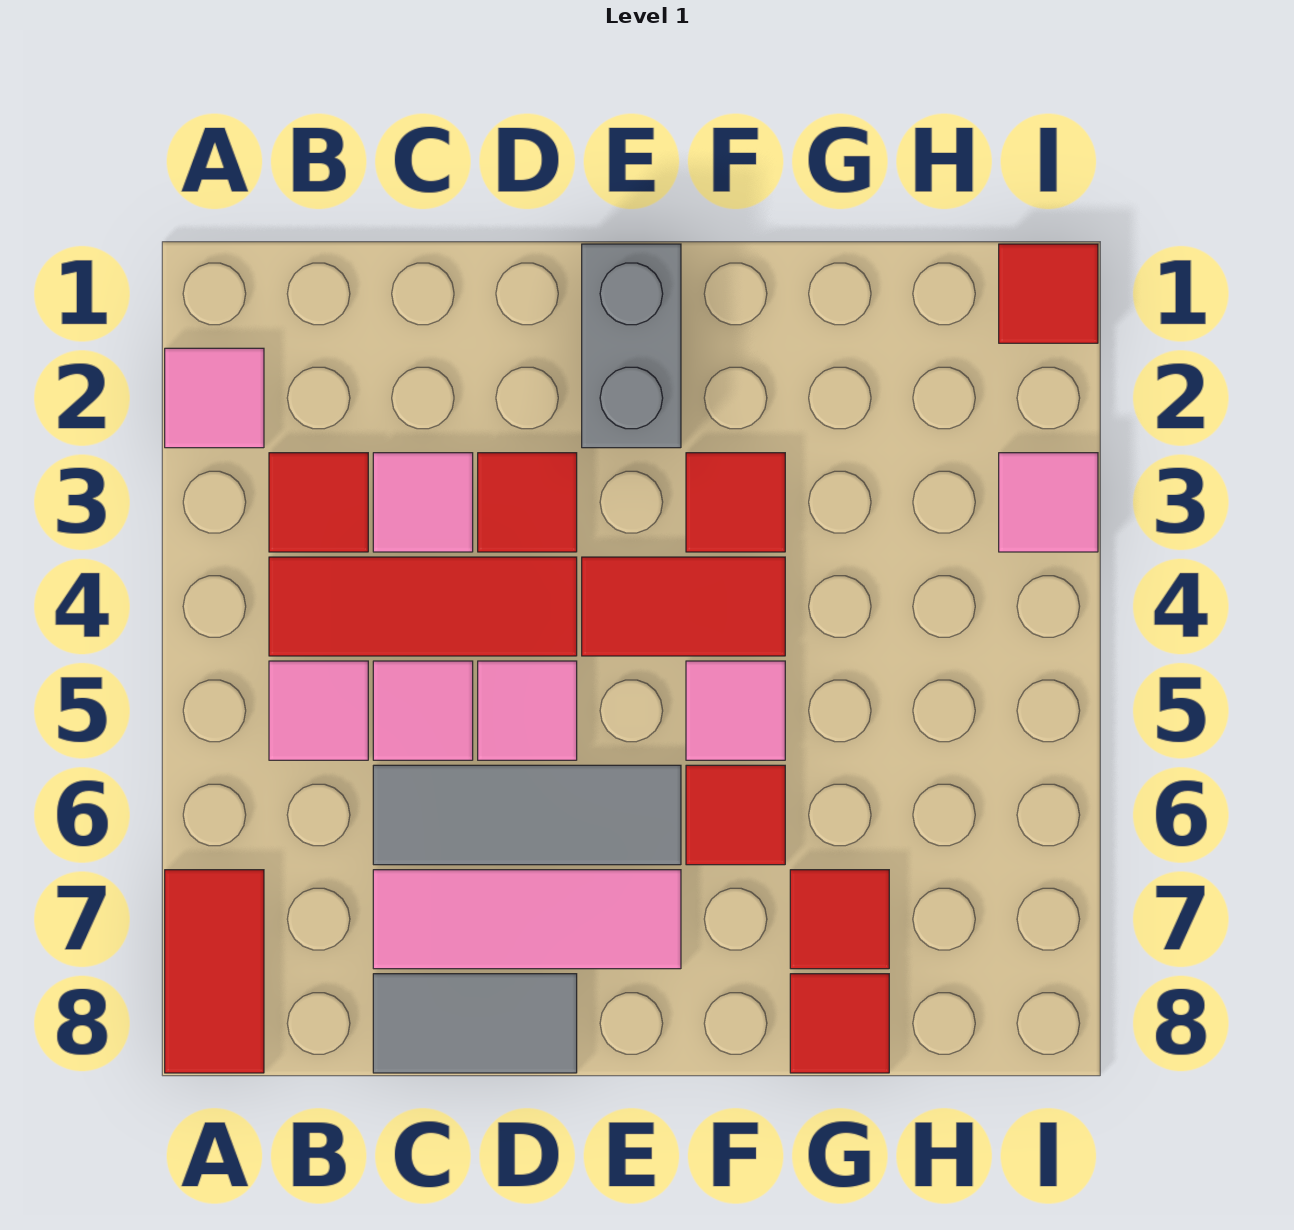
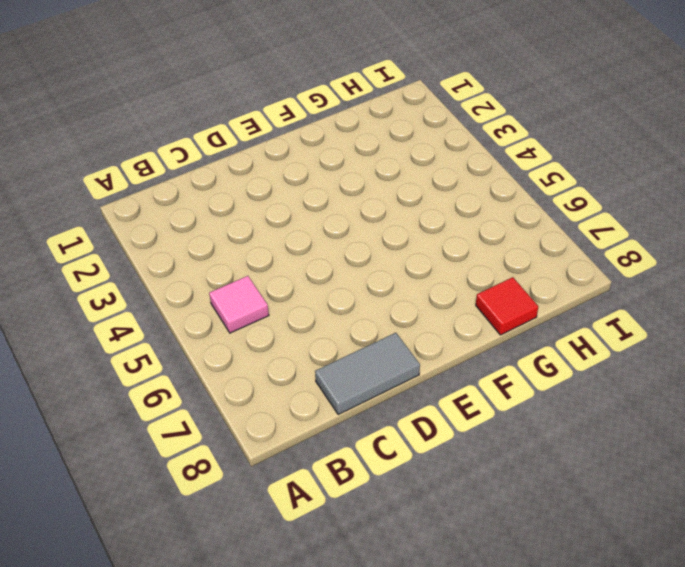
none -> pink tile A2 level 1
none -> red tile A7:A8 level 1
none -> red tile B3 level 1

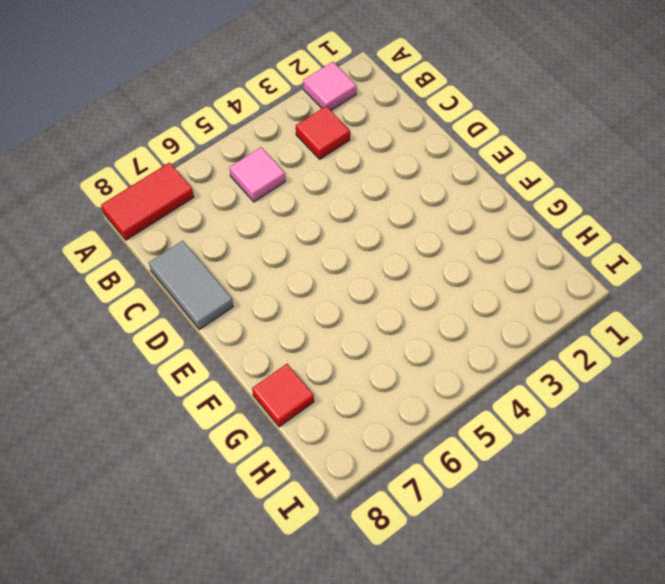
none -> red tile B4:D4 level 1
none -> pink tile C3 level 1
none -> pink tile C5 level 1

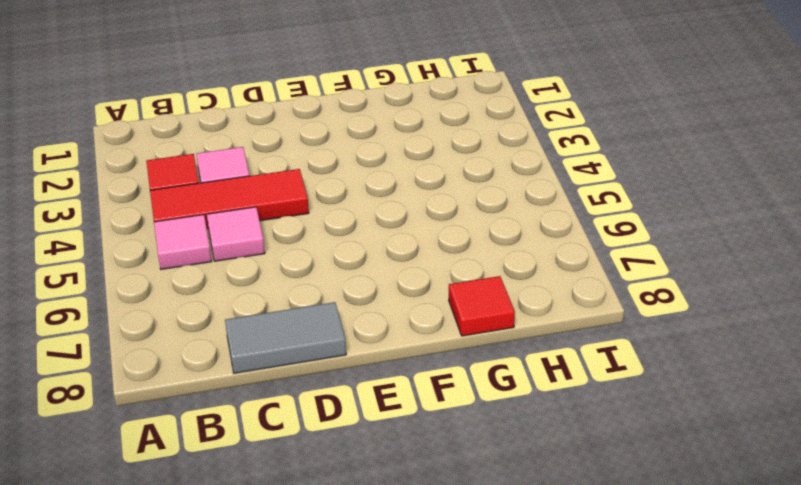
none -> pink tile A2 level 1
none -> red tile A7:A8 level 1
none -> grey tile C6:E6 level 1

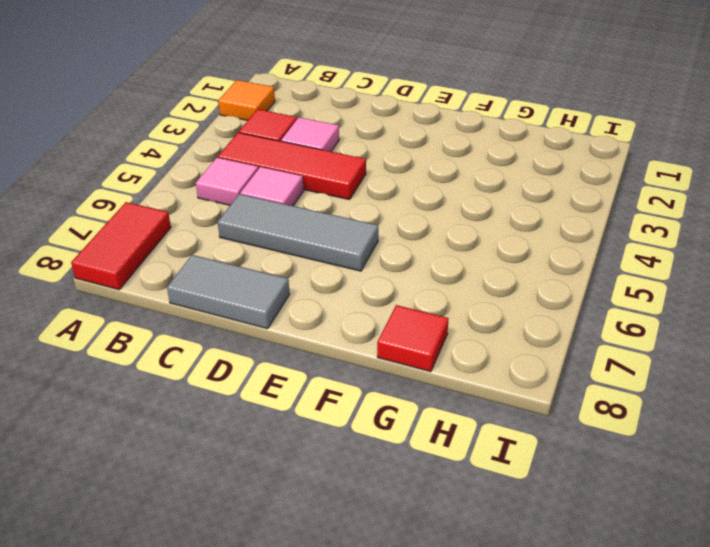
orange tile A2 level 1 -> pink tile A2 level 1
none -> pink tile C7:E7 level 1
none -> red tile D3 level 1
none -> pink tile D5 level 1

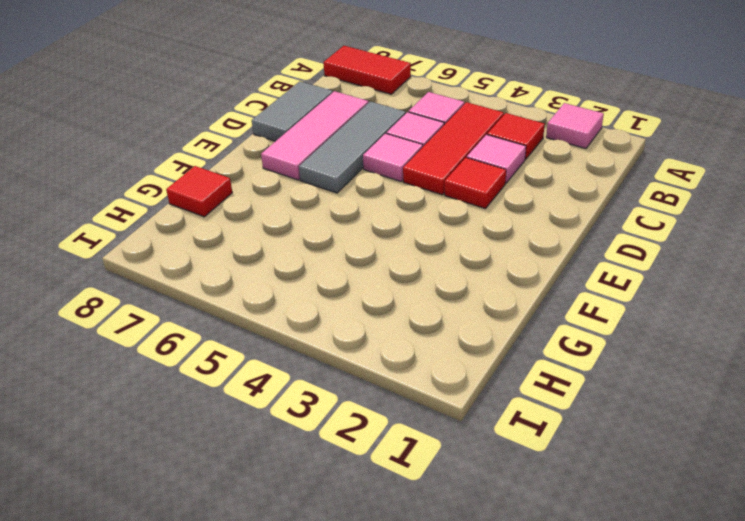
none -> grey brick E1:E2 level 1
none -> red tile E4:F4 level 1
none -> red tile F3 level 1

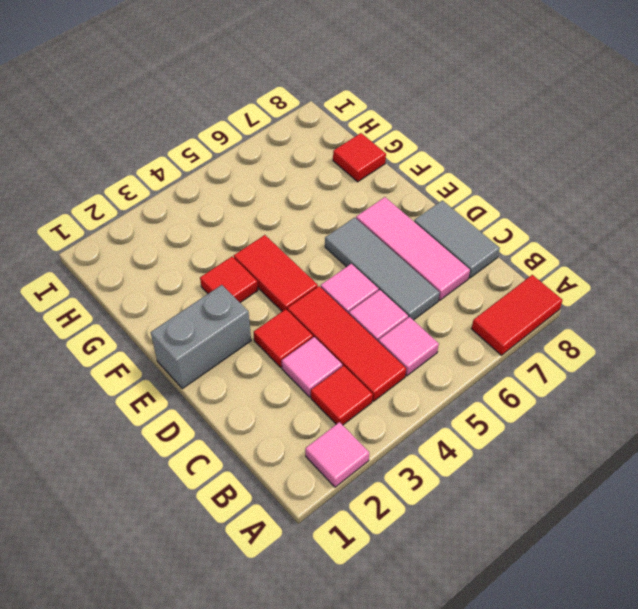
none -> pink tile F5 level 1
none -> red tile F6 level 1
none -> red tile G7 level 1

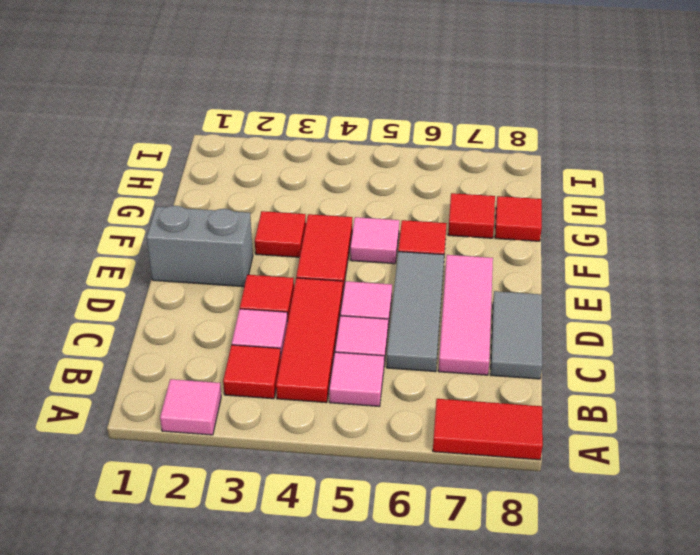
none -> red tile I1 level 1
none -> pink tile I3 level 1

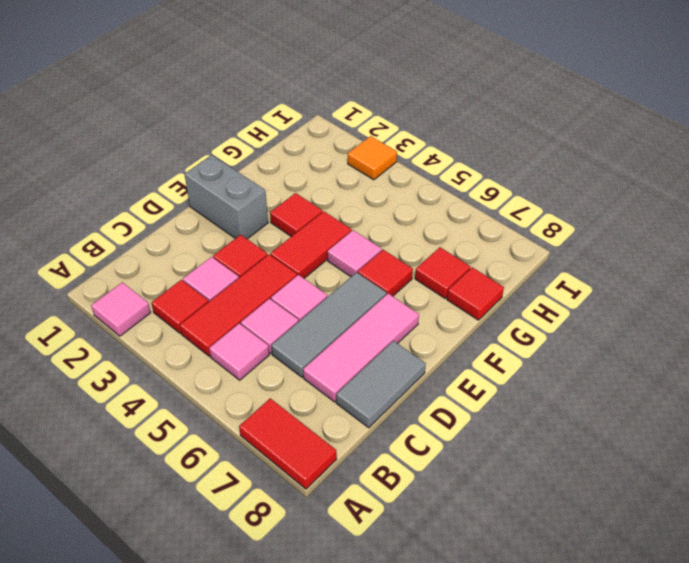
orange tile I3 level 1 -> pink tile I3 level 1
none -> red tile I1 level 1

